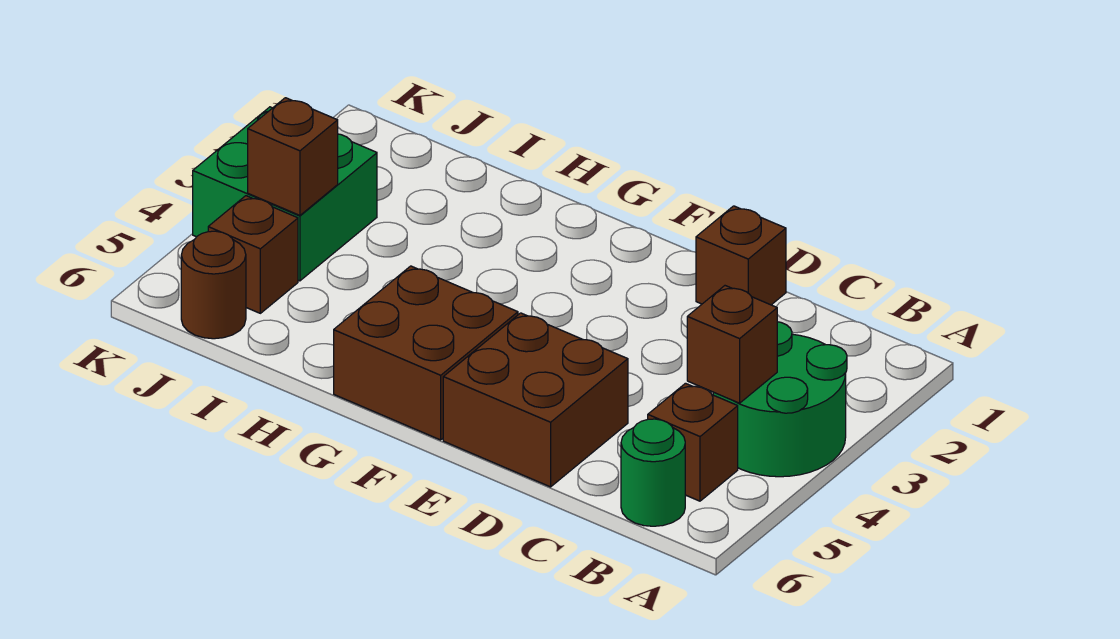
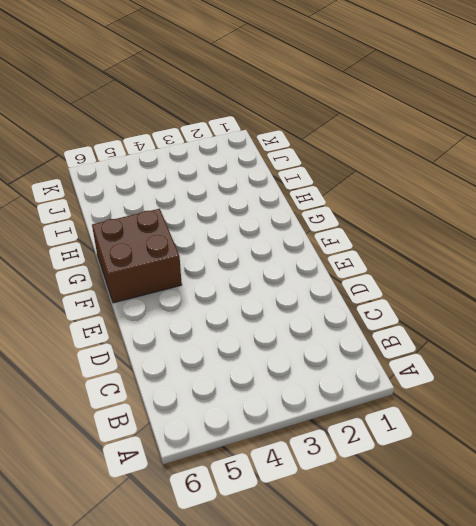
none -> green round brick A3:B4 level 1
none -> brown brick B5 level 1

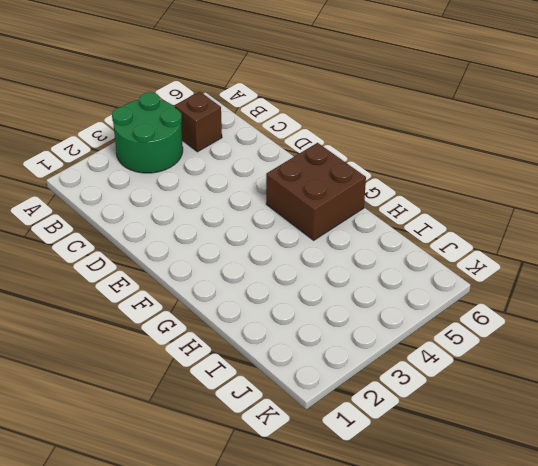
none -> green round brick B6 level 1
none -> brown brick D1 level 1

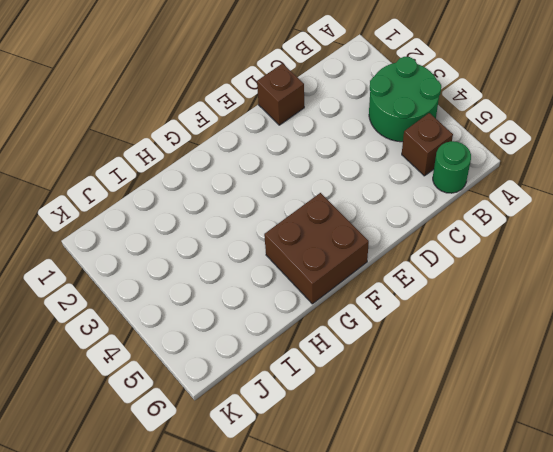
none -> brown brick D5:E6 level 1
none -> green brick J3:K4 level 1

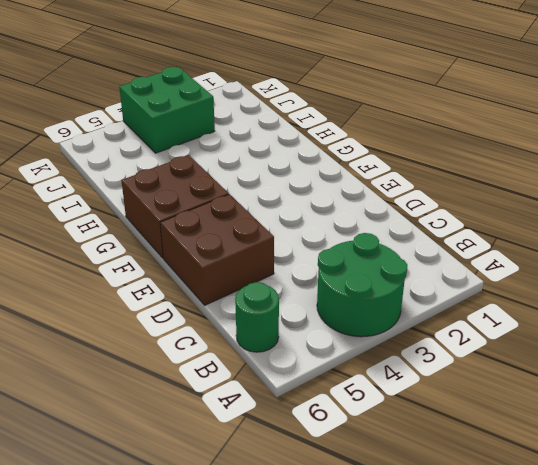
none -> brown brick B5 level 1
none -> brown brick D1 level 1

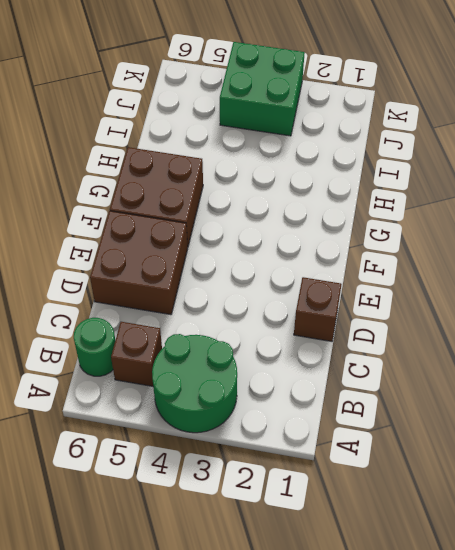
none -> brown brick J5 level 1
none -> brown round brick J6 level 1

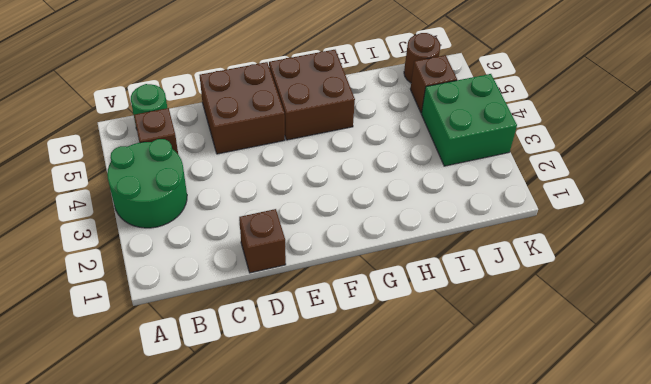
none -> brown brick B4 level 2
none -> brown brick J4 level 2

